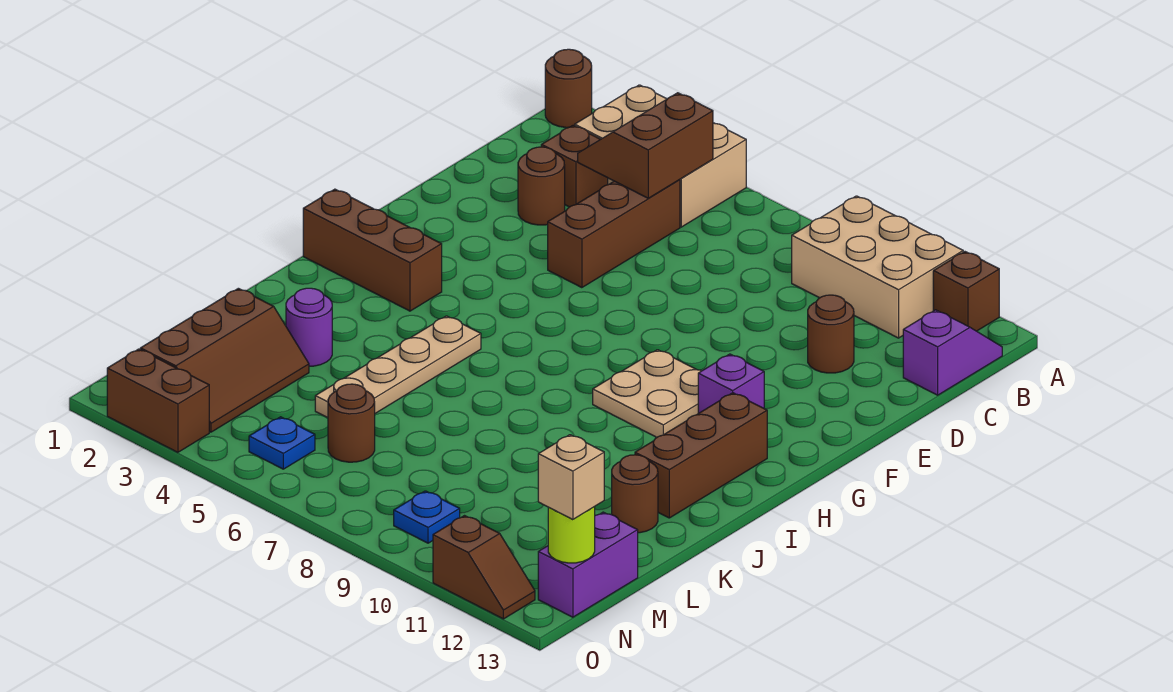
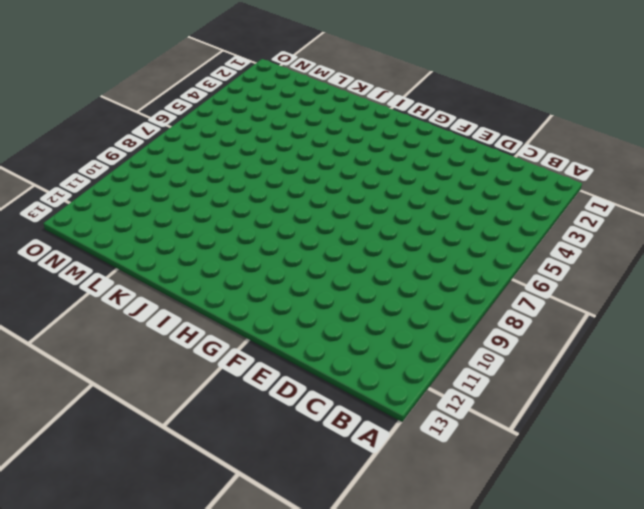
none -> brown round brick A1 level 1
none -> tan brick A3:B5 level 1
none -> tan brick A9:B11 level 1

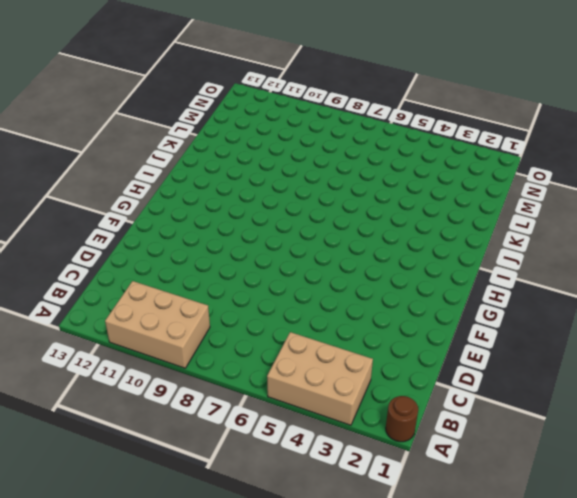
none -> brown brick A12 level 1
none -> purple slope B13:C13 level 1 top C
none -> brown brick C3 level 1

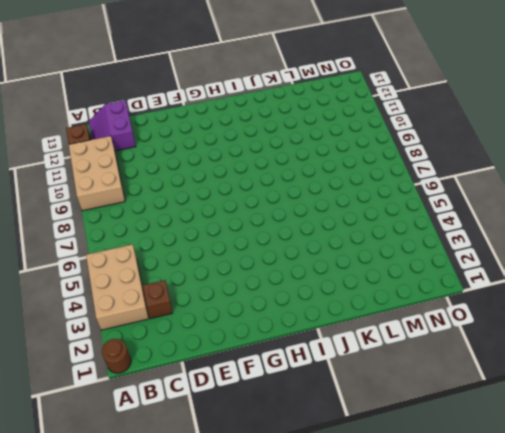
purple slope B12:C13 level 1 top C -> purple slope B13:C13 level 1 top C
none -> brown brick C5:E5 level 1
none -> brown round brick D3 level 1
none -> brown round brick D11 level 1

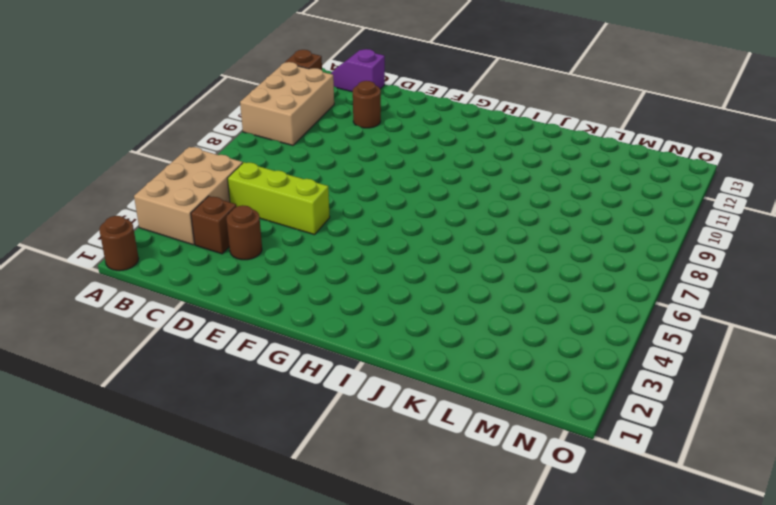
lime brick C5:E5 level 1 -> brown brick C5:E5 level 1
none -> tan plate G9:H10 level 1
none -> purple brick G11 level 1
none -> brown brick H1:H3 level 1

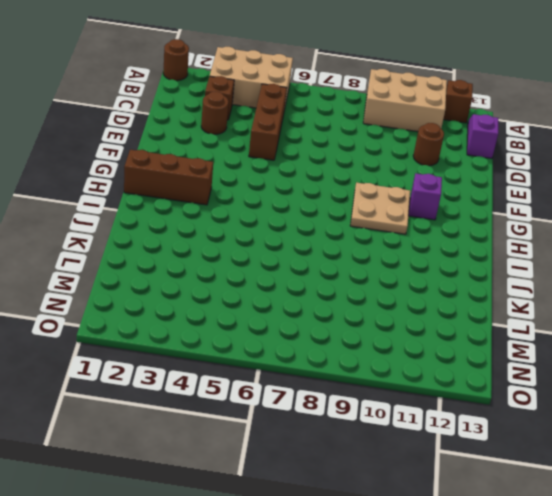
none -> brown brick H12:J12 level 1
none -> tan plate I5:L5 level 1
none -> purple round brick K3 level 1

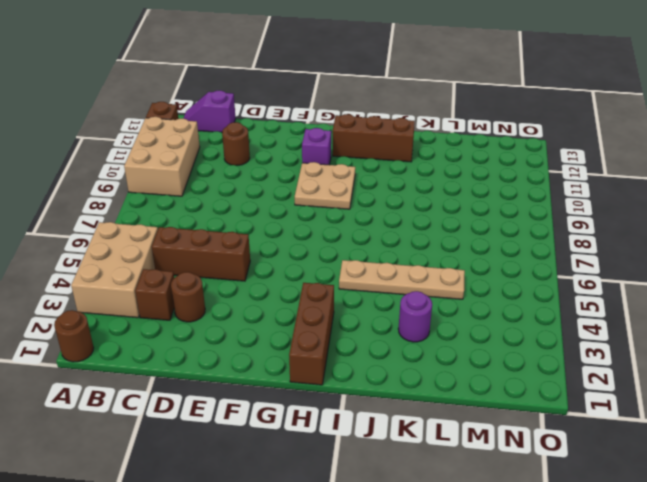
none -> brown round brick K12 level 1
none -> brown slope L2:N3 level 1 top 2
none -> brown round brick M6 level 1

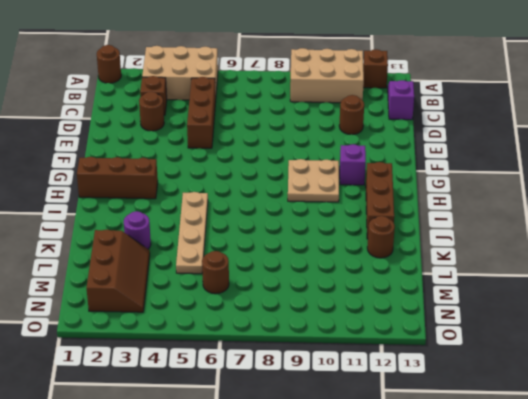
none -> purple brick M13:N13 level 1
none -> blue plate N5 level 1
none -> blue plate N9 level 1

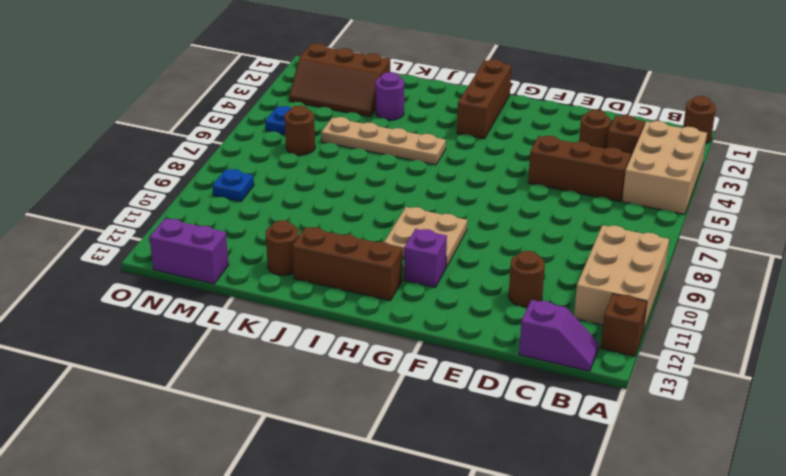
none -> brown brick O2:O3 level 1
none -> brown slope O11:O12 level 1 top 11
none -> brown slope B4:C5 level 2 top 5

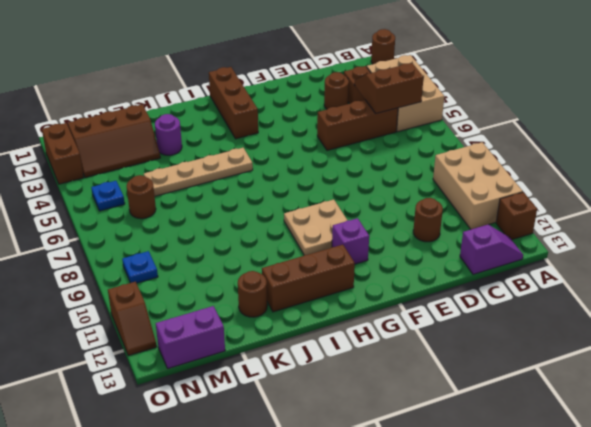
none -> lime round brick N13 level 2
none -> tan brick N13 level 3

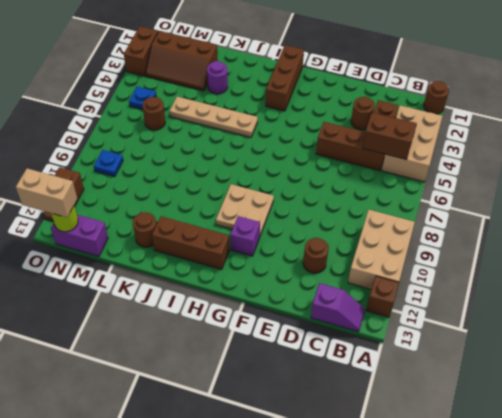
tan brick N13:O13 level 3 -> tan brick N13 level 3

